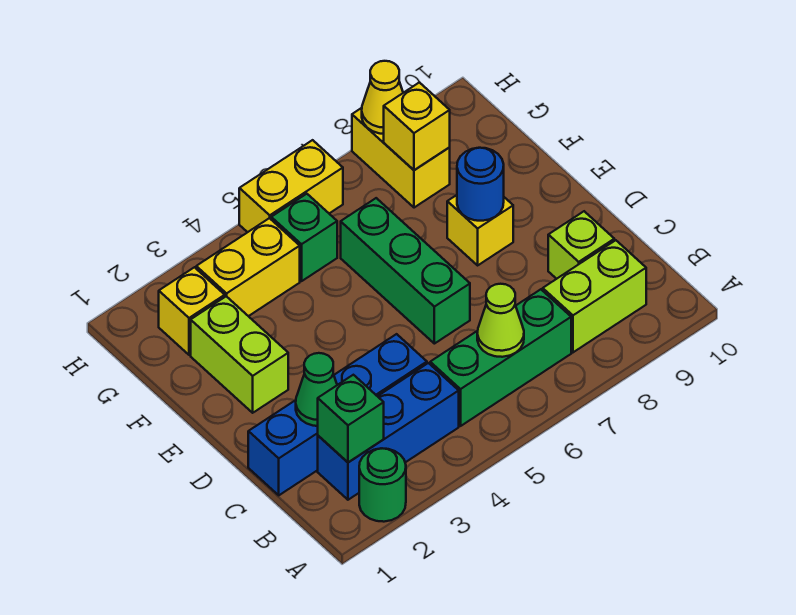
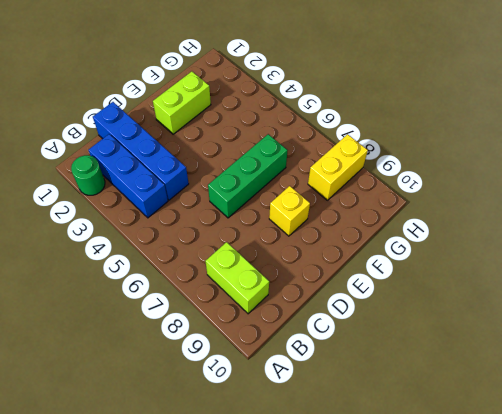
none -> green brick B5:B7 level 1
none -> lime brick C9 level 1
none -> yellow brick G2 level 1

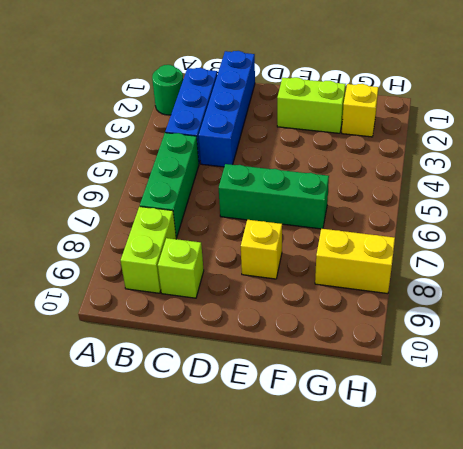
none -> yellow brick G3:G4 level 1
none -> green brick G5 level 1
none -> yellow brick H5:H6 level 1

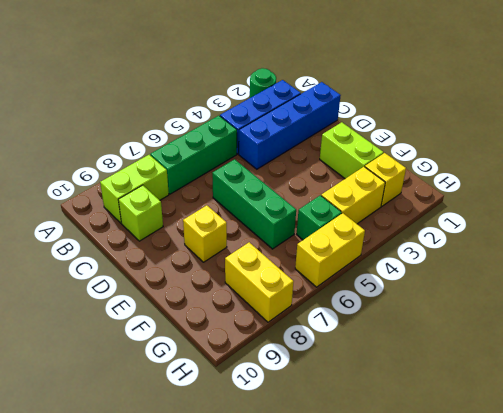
none -> green brick B2 level 2
none -> lime cone B6 level 2
none -> green cone C2 level 2

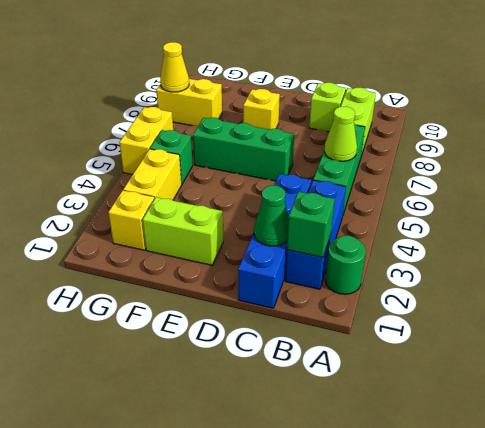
none -> blue round brick E8 level 2
none -> yellow brick G8 level 2

